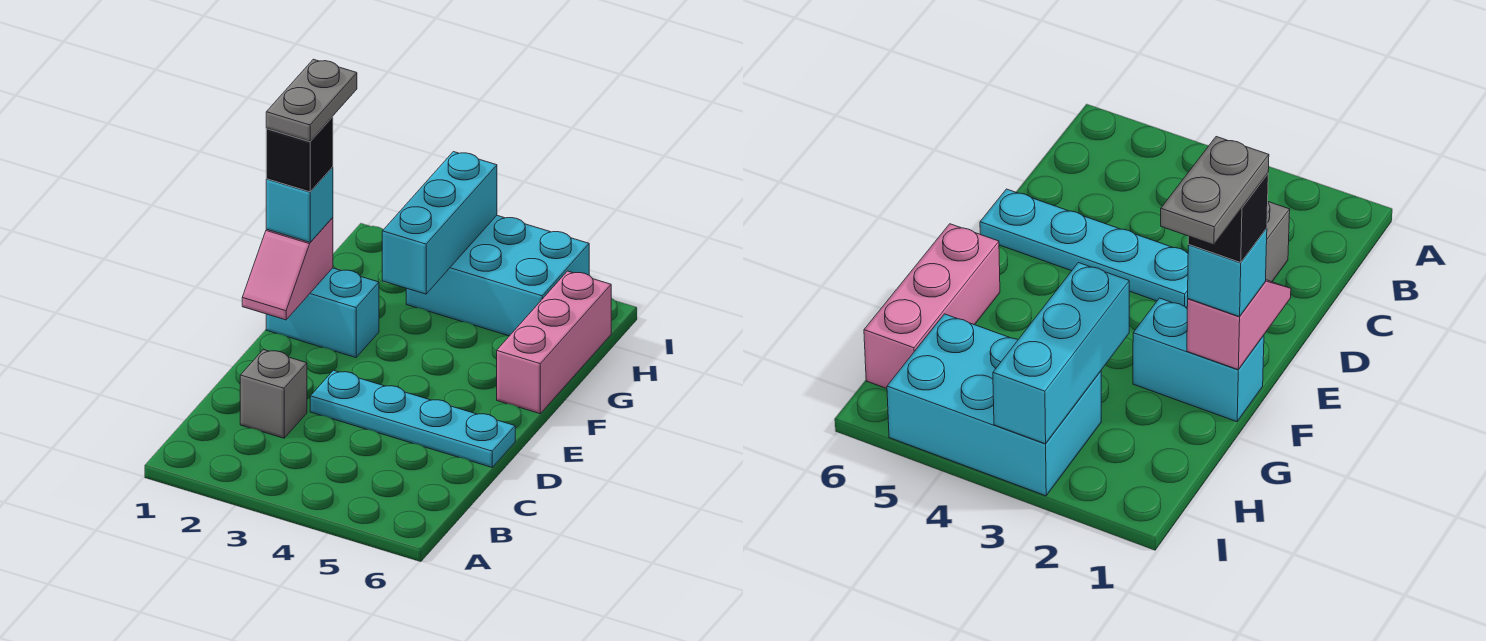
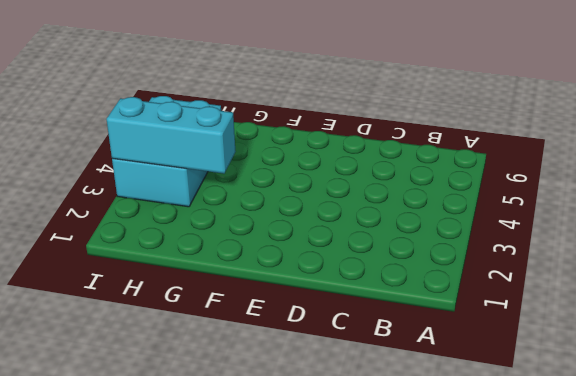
none -> grey brick C2 level 1
none -> cyan plate D3:D6 level 1

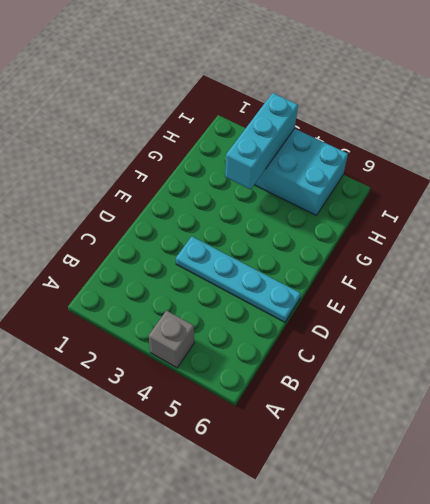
grey brick A4 level 1 -> grey brick C2 level 1
none -> cyan brick F1:F2 level 1
none -> pink brick F6:H6 level 1

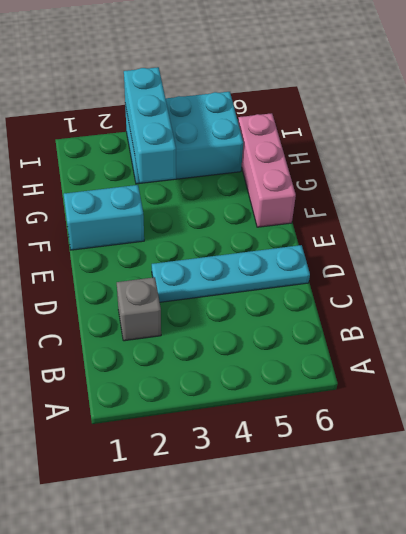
none -> pink slope E1:F1 level 2 top F
none -> cyan brick F1 level 3

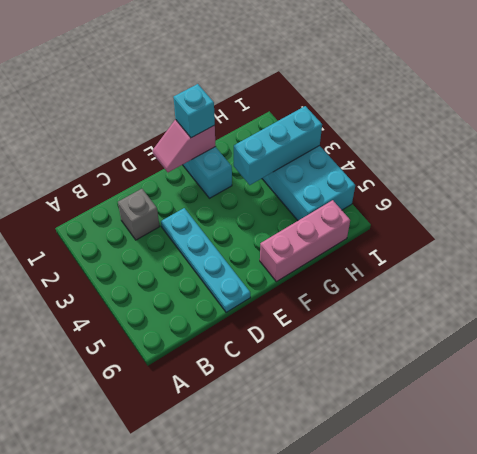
none -> black brick F1 level 4
none -> grey plate F1:G1 level 5

